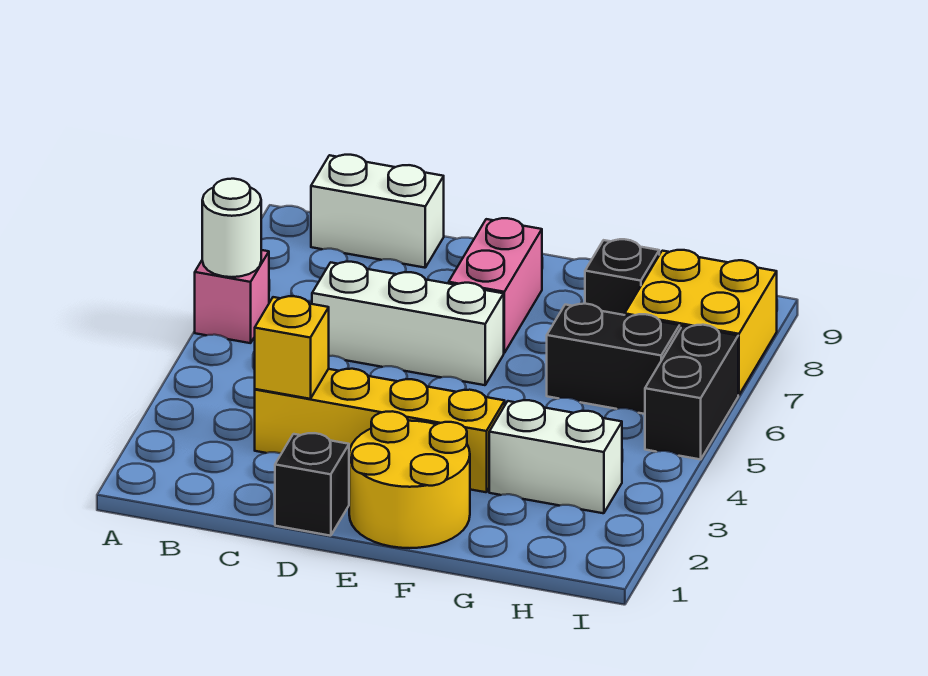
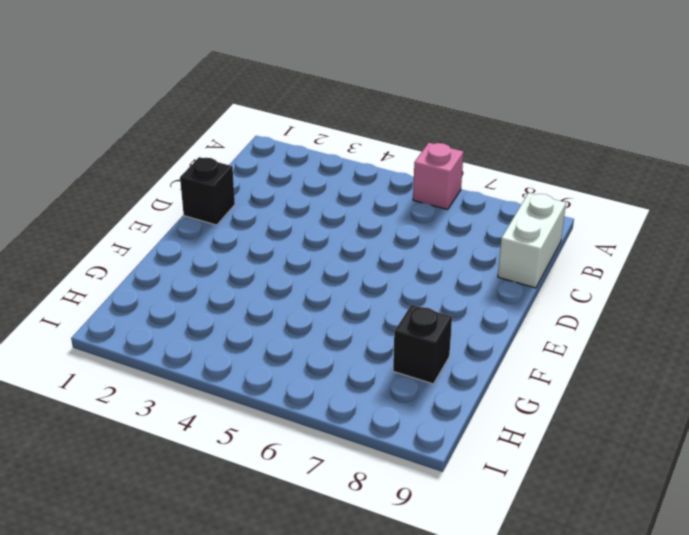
none -> yellow brick C3:F3 level 1
none -> white brick C6:E6 level 1
none -> yellow round brick E1:F2 level 1

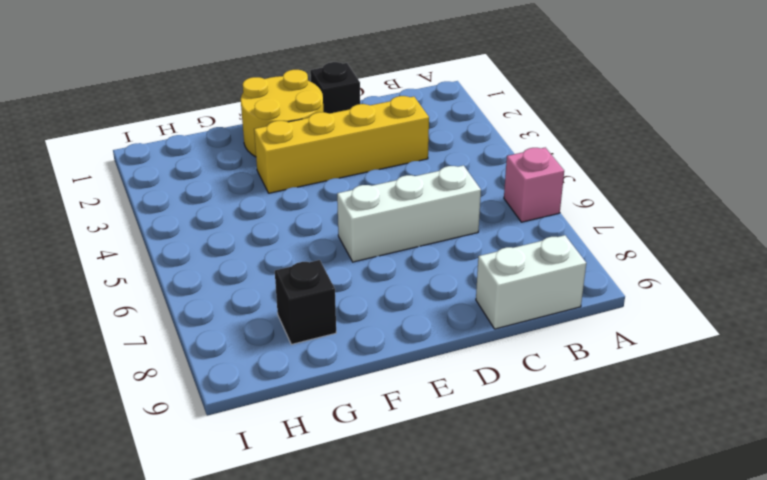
none -> pink brick E7:E8 level 1
none -> white brick G3:H3 level 1
none -> black brick G6:H6 level 1

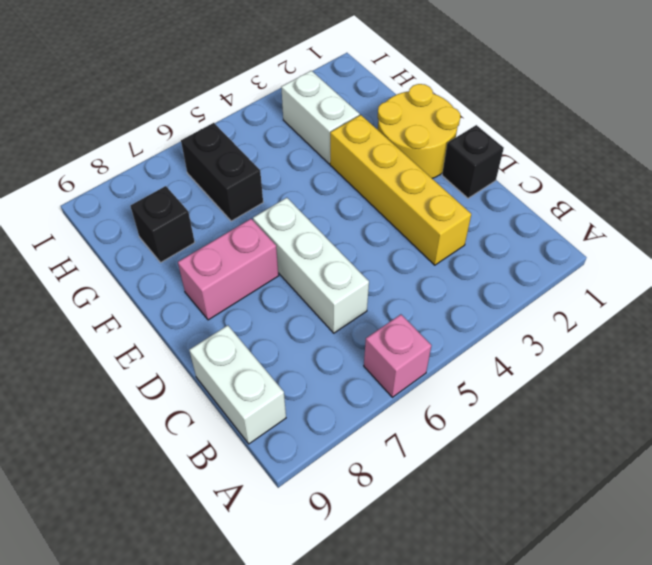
none -> yellow brick H7:I8 level 1
none -> black brick I5:I6 level 1
none -> white round brick A6 level 2

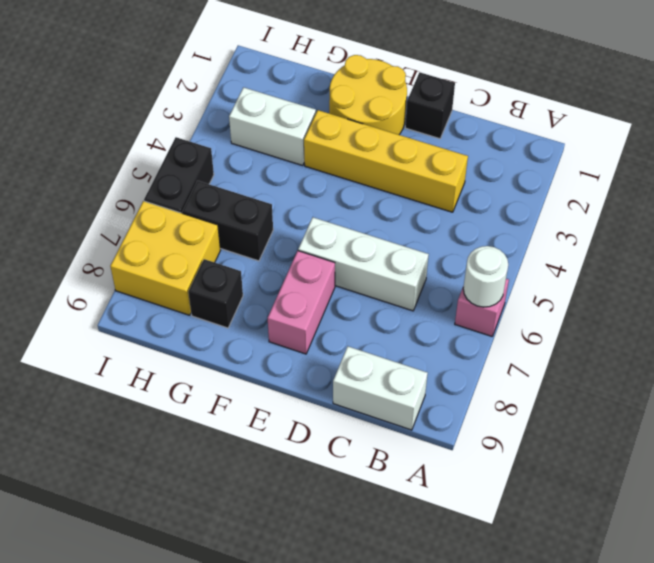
none -> yellow brick C3 level 2

